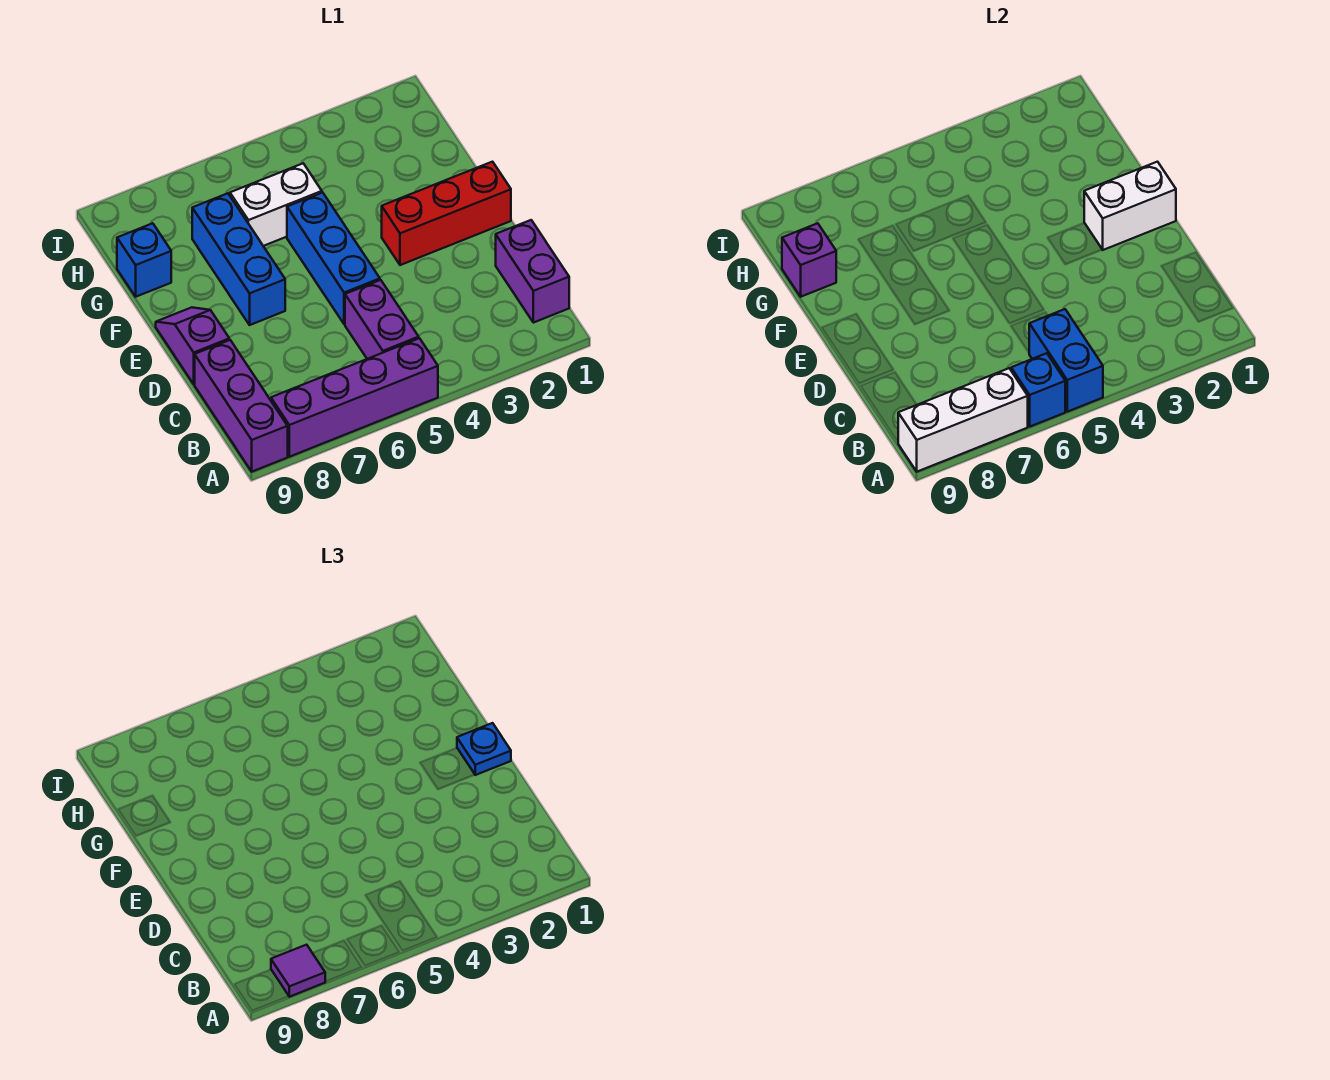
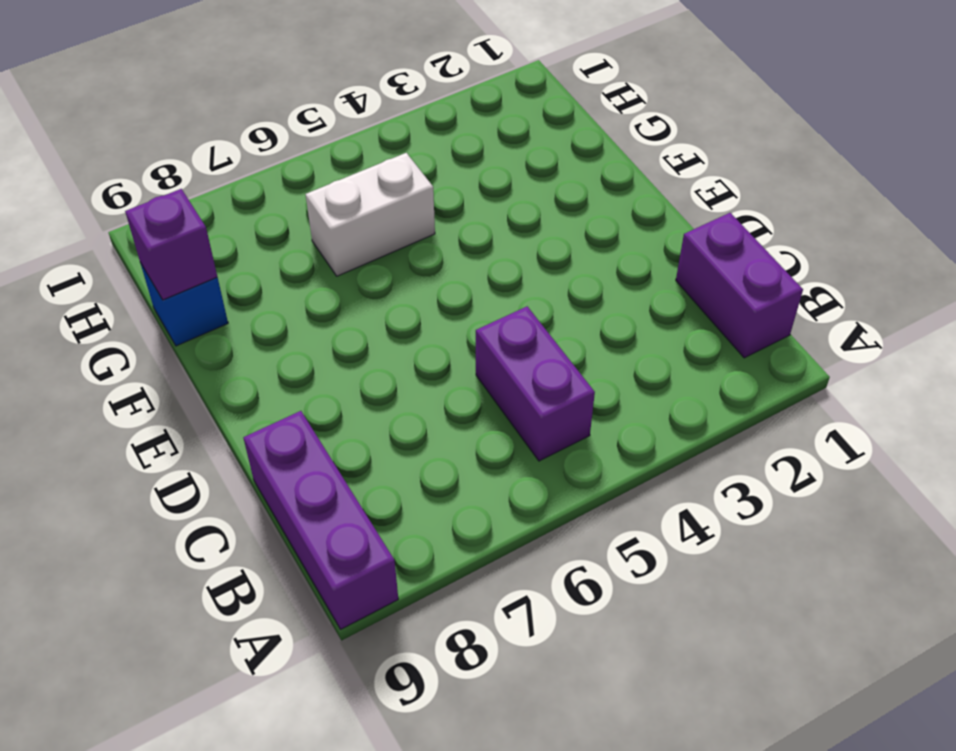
none -> purple brick A5:A8 level 1
none -> blue brick D5:F5 level 1
none -> purple slope D9:E9 level 1 top D

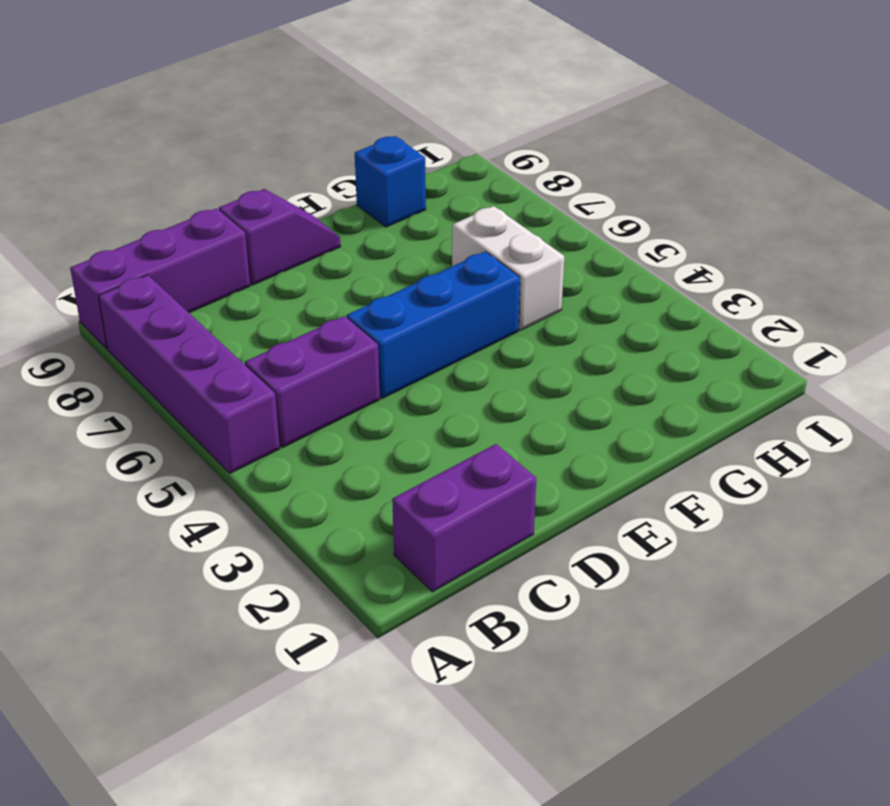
none -> red brick E1:E3 level 1
none -> blue brick E7:G7 level 1
none -> blue brick A5:B5 level 2

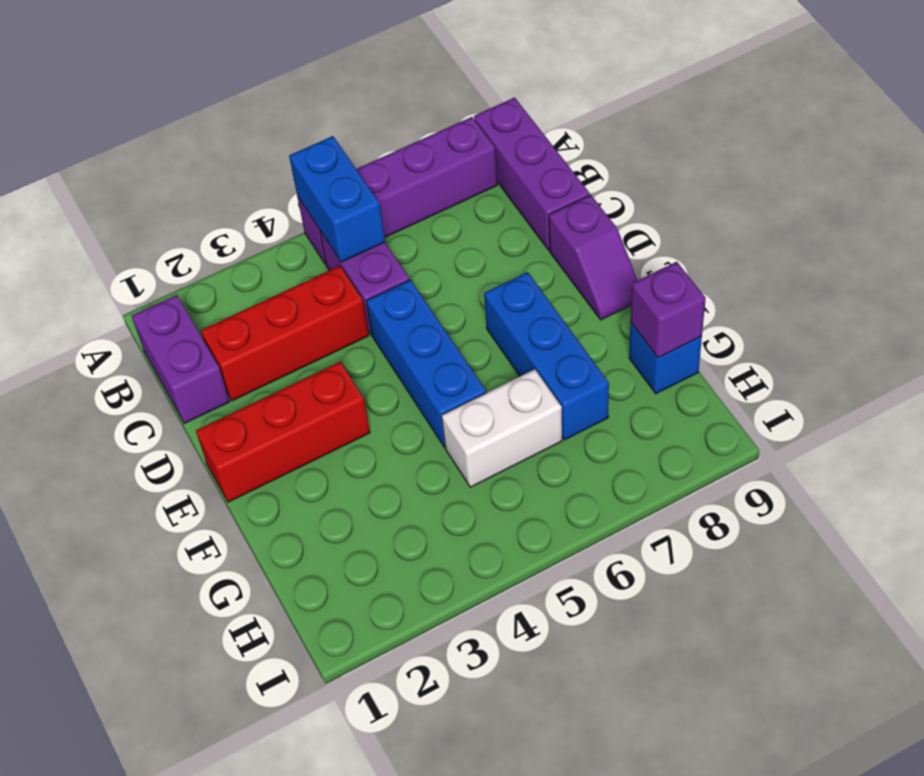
red brick C2:C4 level 1 -> none
none -> blue brick A6 level 2
none -> white brick A7:A9 level 2
none -> white brick E1:E2 level 2

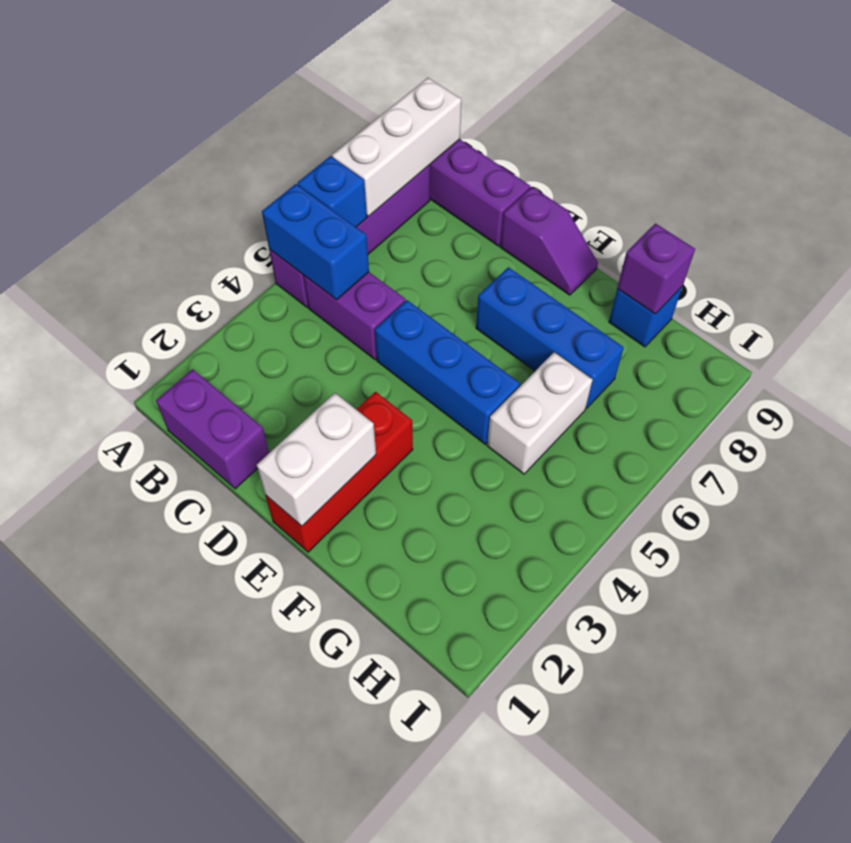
none -> purple tile A8 level 3
none -> blue plate E1 level 3

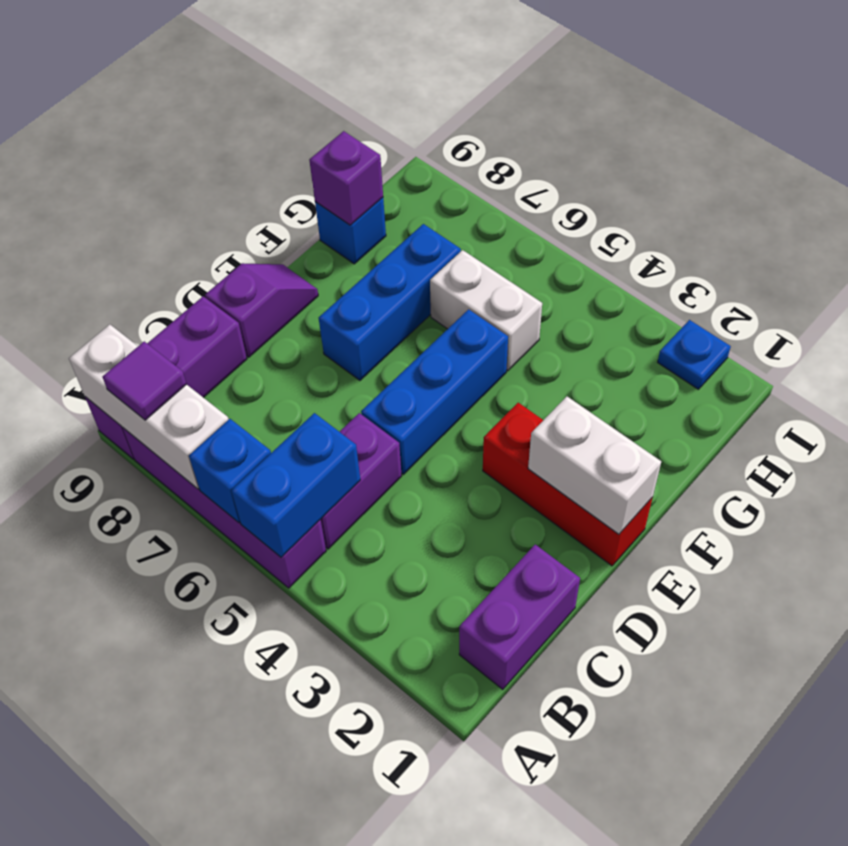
blue plate I2 level 1 -> blue plate E1 level 3

